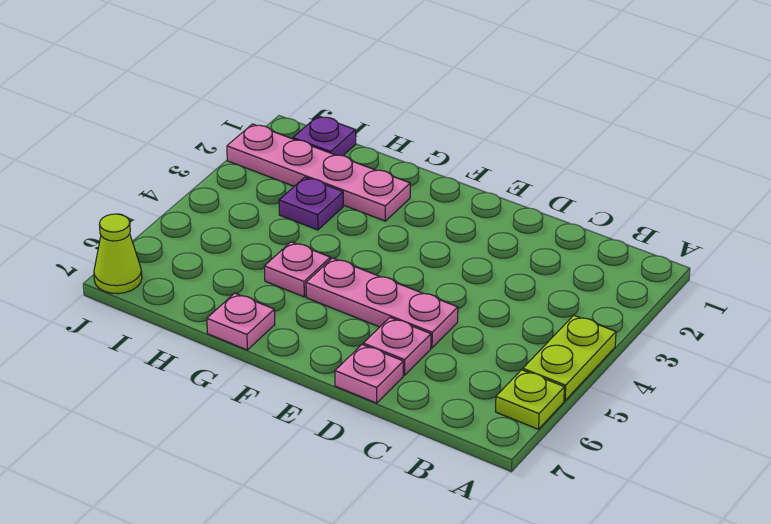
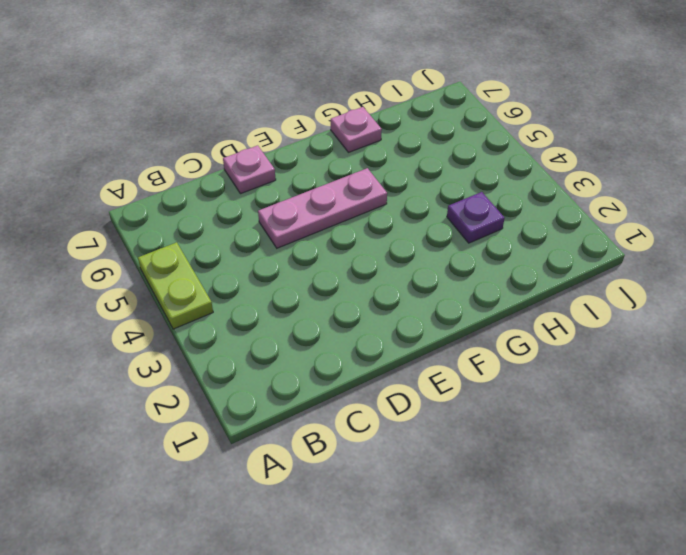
none -> lime plate A6 level 1
none -> pink plate D6 level 1

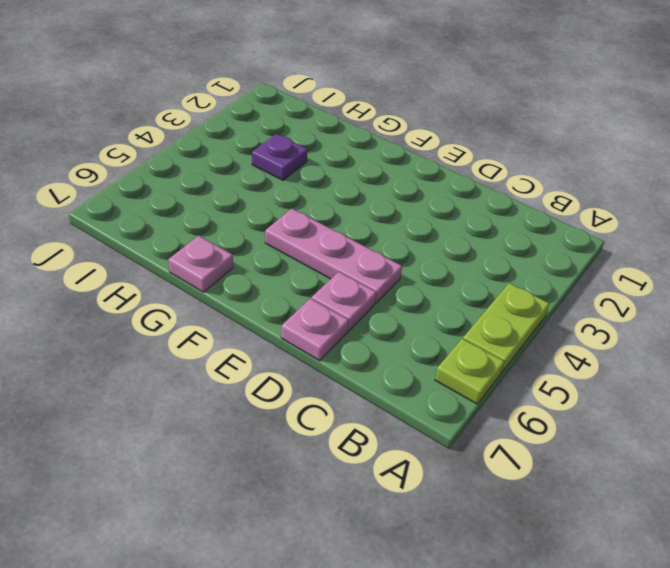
none -> pink plate G2:J2 level 1
none -> pink plate G5 level 1

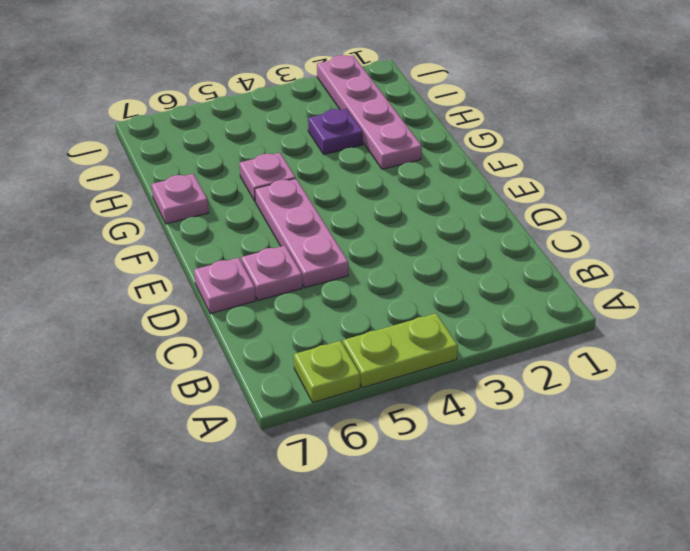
none -> purple plate I1 level 1
none -> lime cone J7 level 1

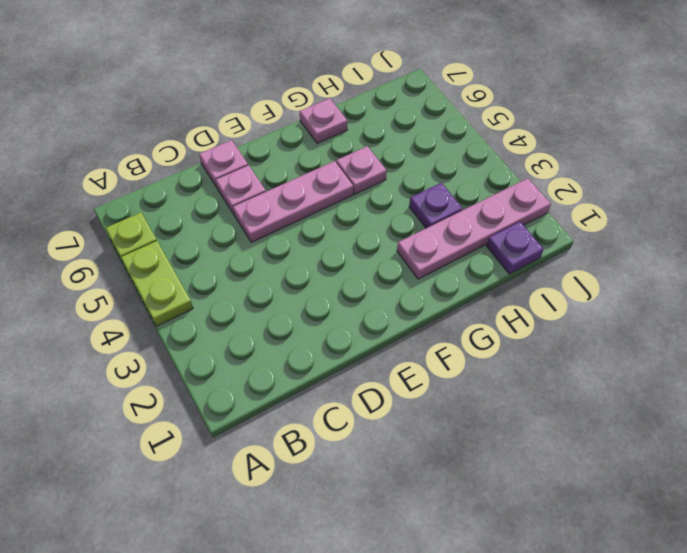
none -> lime cone J7 level 1

